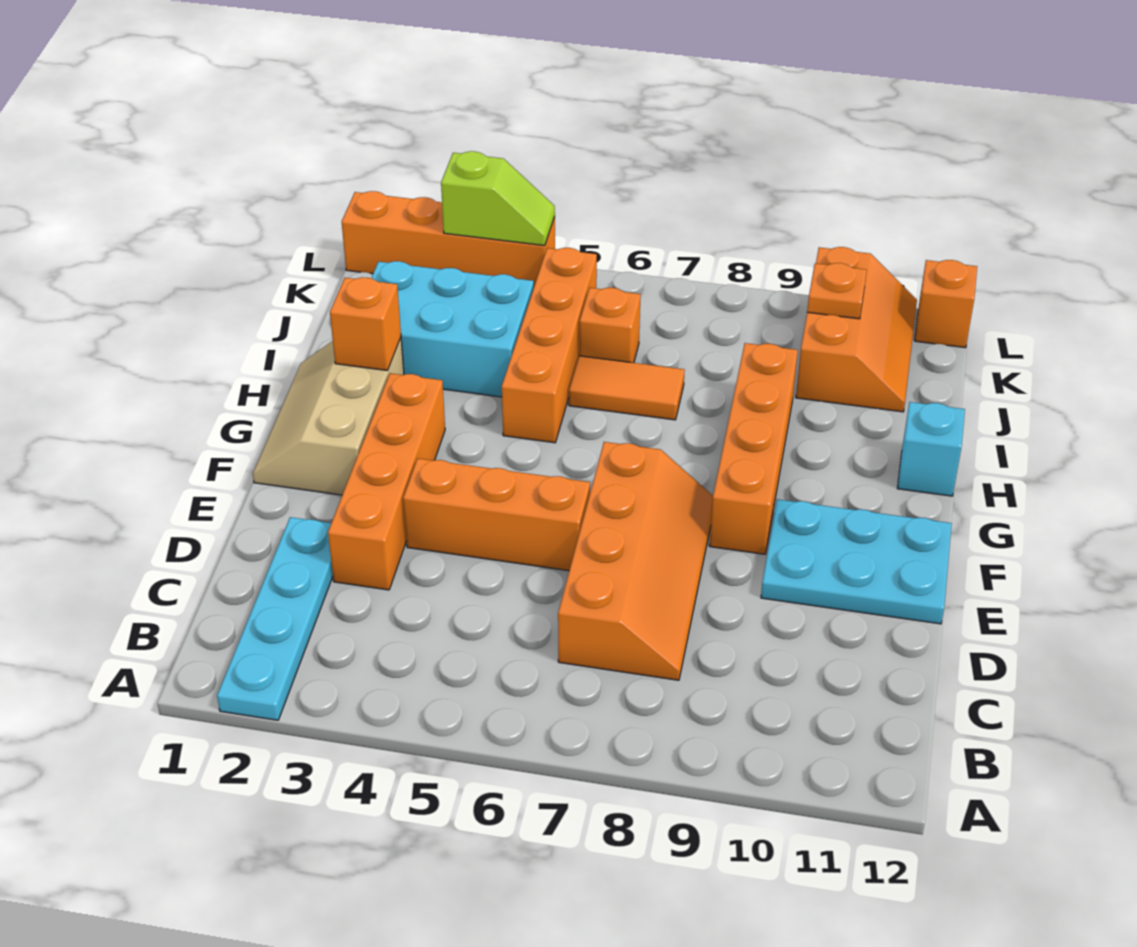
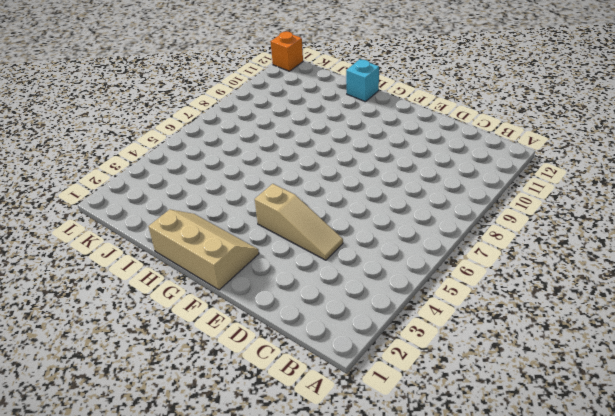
tan slope D4:F4 level 1 top F -> orange brick E4:E6 level 1
tan slope F1:H2 level 1 top 1 -> tan slope F1:H2 level 1 top 2
none -> cyan plate A2:D2 level 1
none -> orange slope C7:F8 level 1 top 7
none -> orange brick D3:G3 level 1

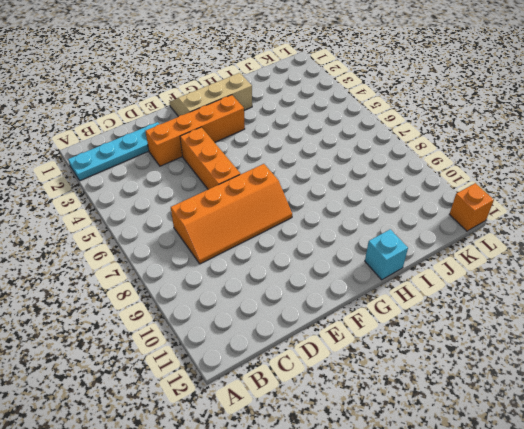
none -> cyan plate E10:F12 level 1
none -> orange brick F9:I9 level 1
none -> orange brick H5:K5 level 1

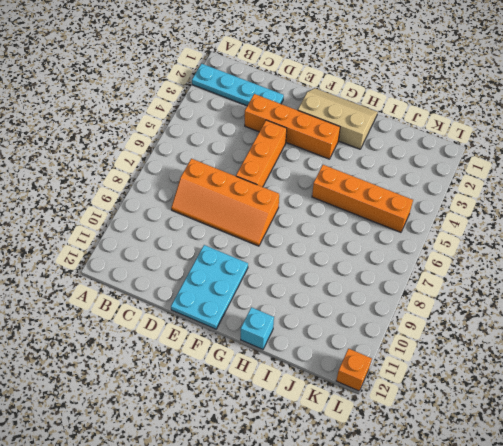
none -> orange brick F9:I9 level 1
none -> cyan brick I2:J4 level 1
none -> orange tile I6:I7 level 1

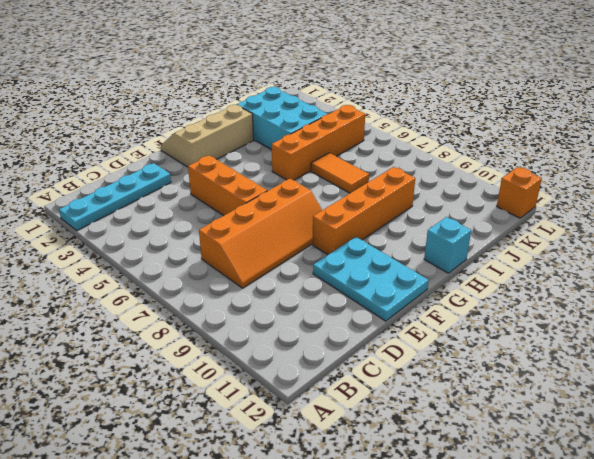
none -> orange brick D3:G3 level 1
none -> orange brick J6 level 1
none -> orange slope J10:L11 level 1 top 10

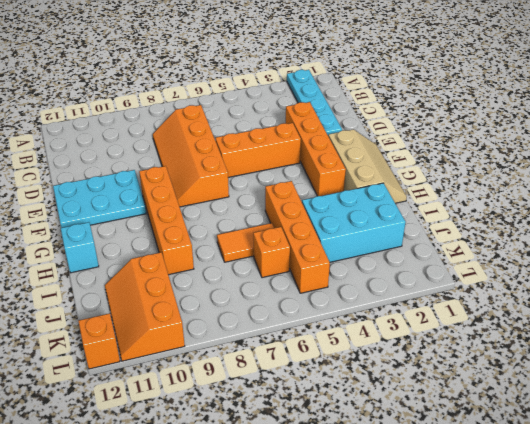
none -> orange brick L1:L4 level 1
none -> orange brick H2 level 2
none -> orange plate K10 level 2

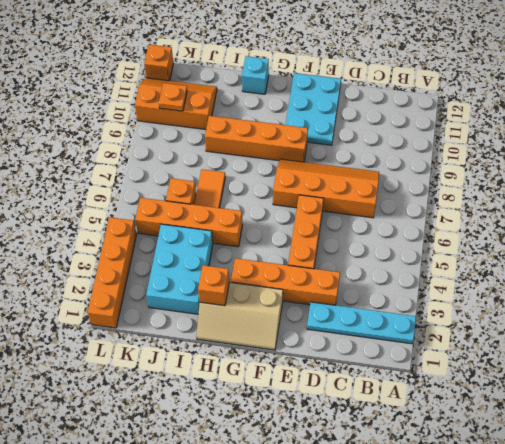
none -> lime slope L3:L4 level 2 top 3

